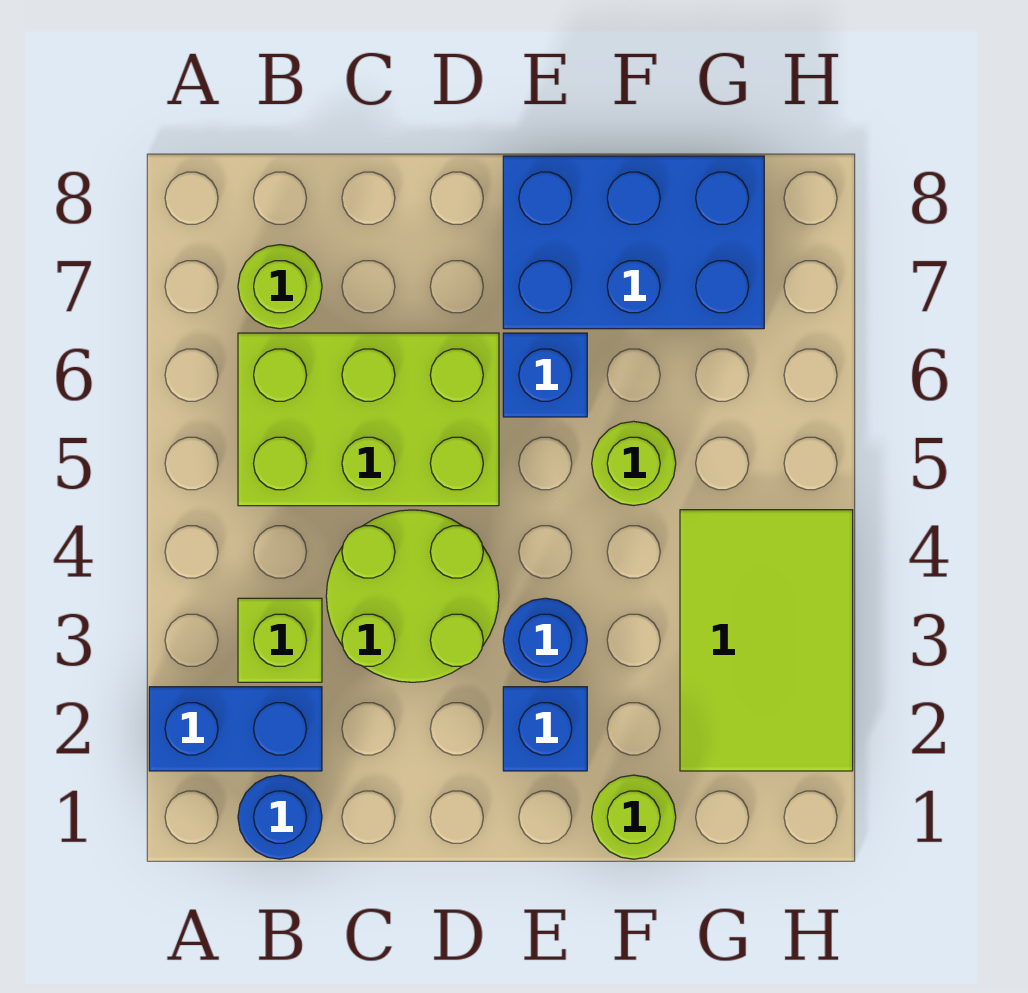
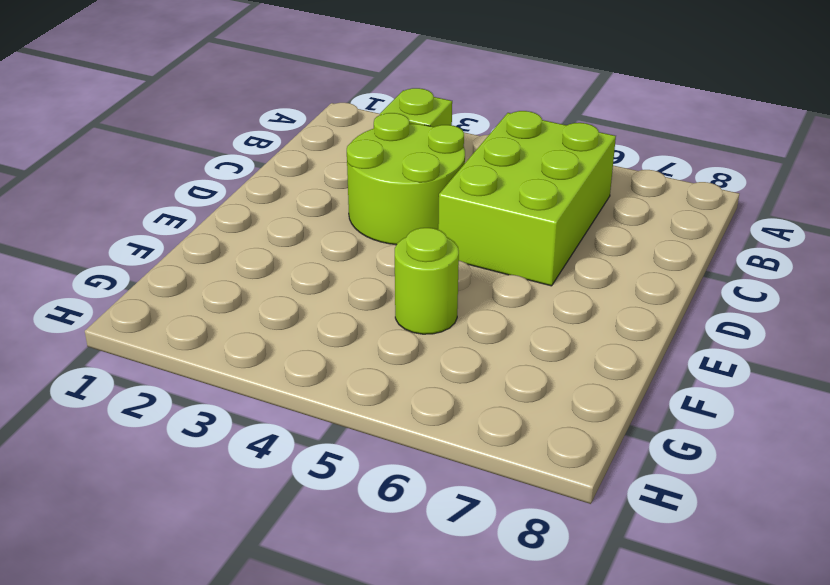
none -> blue brick A2:B2 level 1
none -> blue round brick B1 level 1
none -> lime round brick B7 level 1

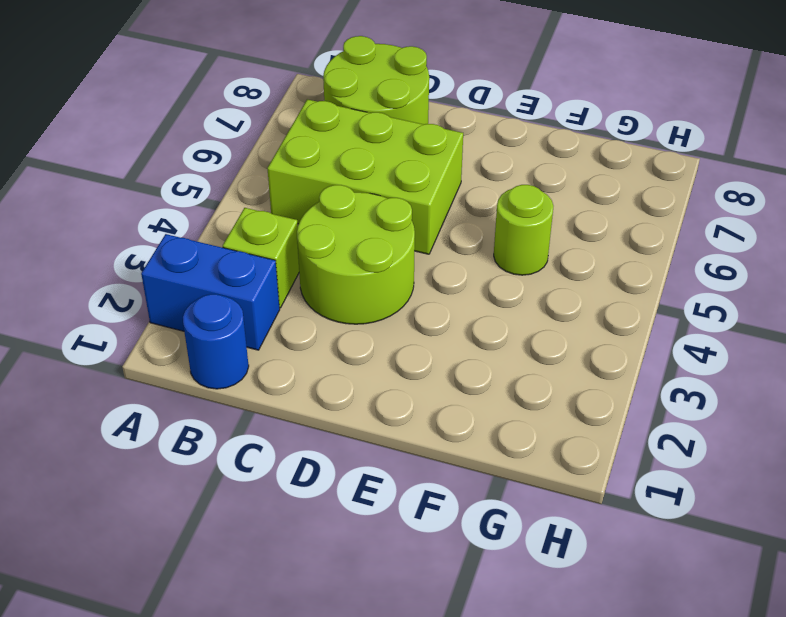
lime round brick B7:C8 level 1 -> lime round brick B7 level 1
none -> blue brick E2 level 1
none -> blue round brick E3 level 1
none -> blue brick E6 level 1

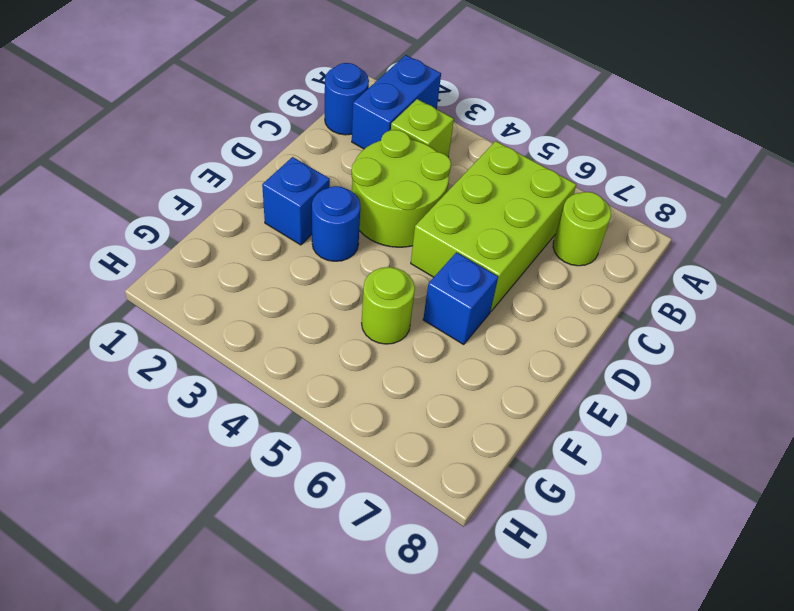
none -> blue brick E7:G8 level 1
none -> lime round brick F1 level 1
none -> lime tile G2:H4 level 1

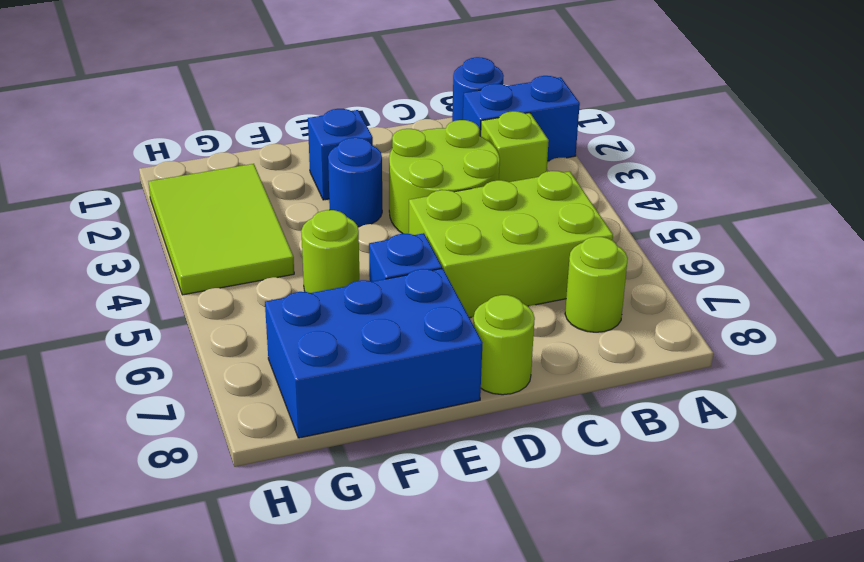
lime round brick D8 level 1 -> lime round brick F1 level 1

